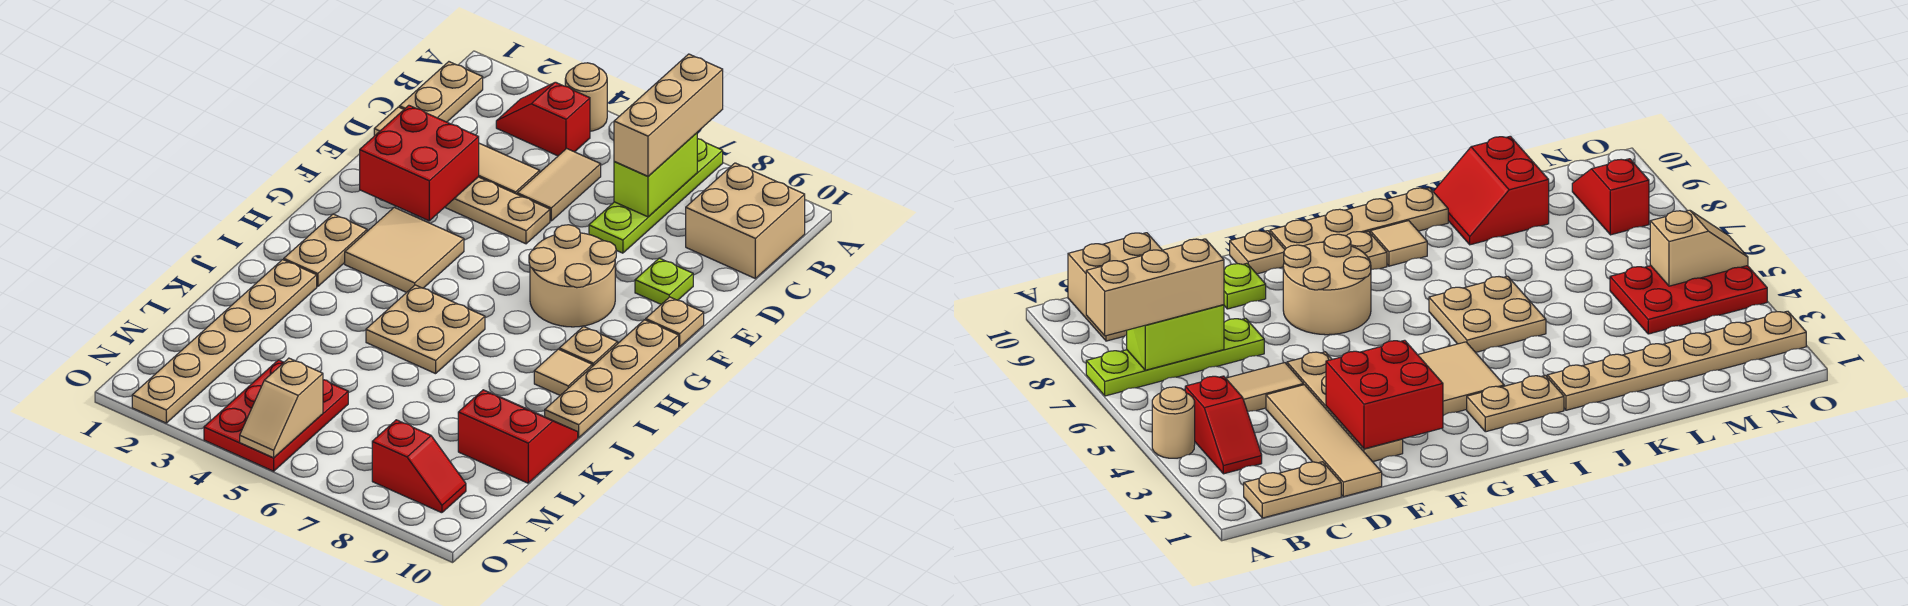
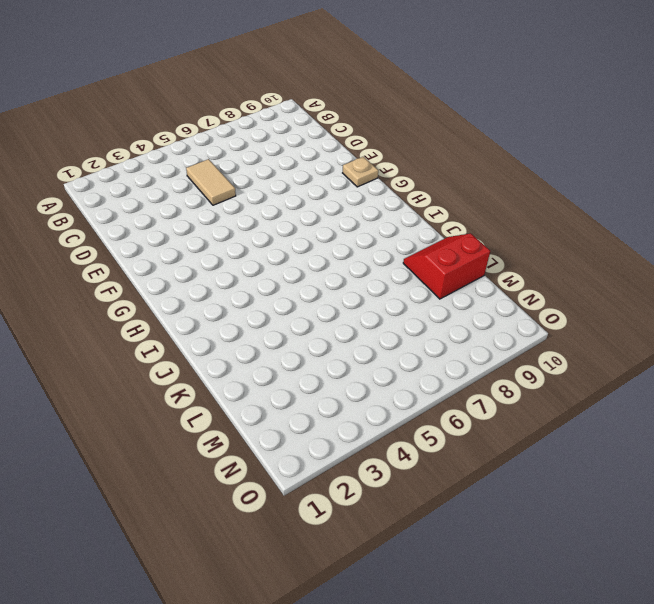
none -> tan round brick A4 level 1
none -> lime plate A7:D7 level 1
none -> tan plate B1:C1 level 1

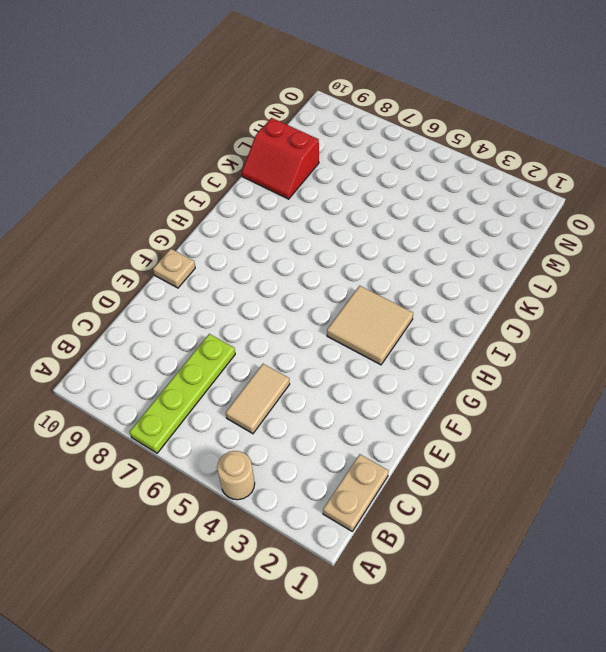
none -> red slope B3:B4 level 1 top 4
none -> tan brick B9:C10 level 1
none -> tan tile D1:D4 level 1

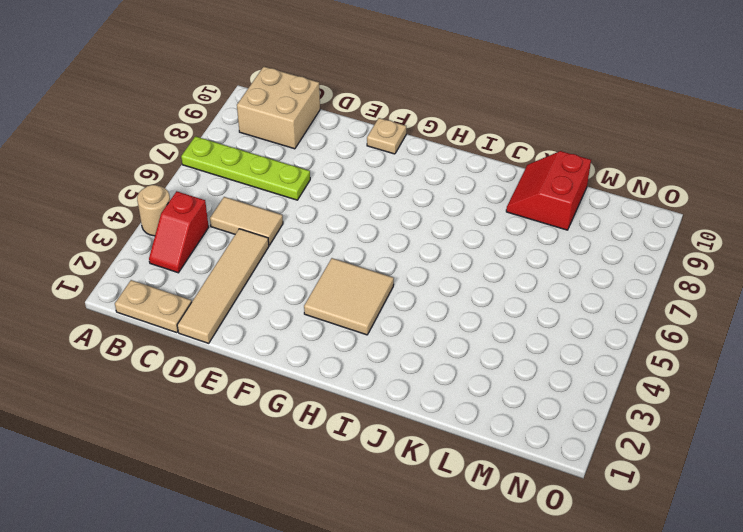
none -> tan plate E2:E5 level 1
none -> lime plate E9 level 1
none -> tan round brick F7:G8 level 1

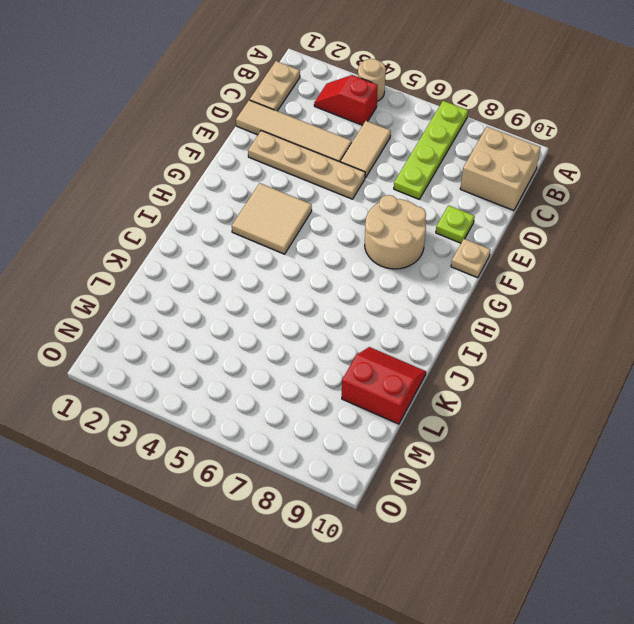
none -> tan plate G10:J10 level 1
none -> tan plate H2:I2 level 1
none -> tan plate H9 level 1

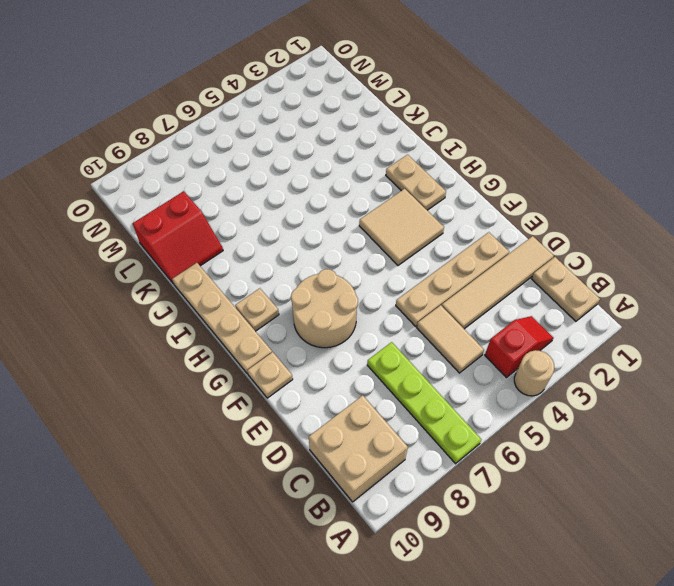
none -> lime plate E9 level 1
none -> tan plate I5:J6 level 1
none -> tan tile I9 level 1

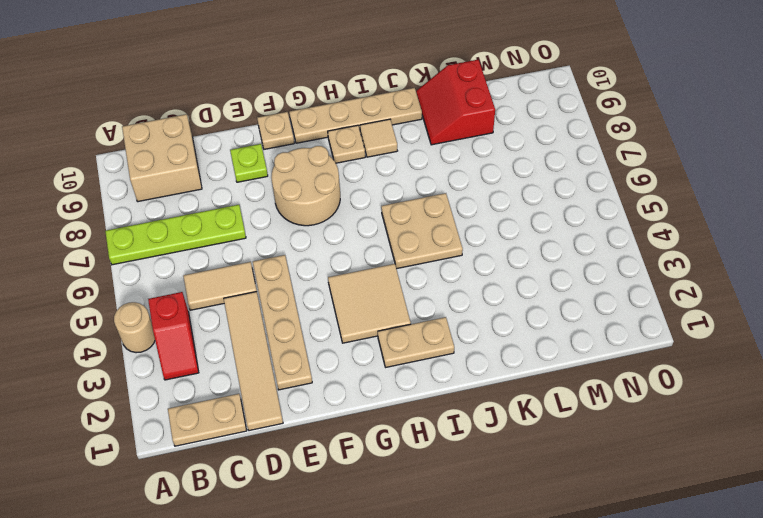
none -> tan plate J2:O2 level 1
none -> red plate M4:O5 level 1
none -> red slope N8:N9 level 1 top 8

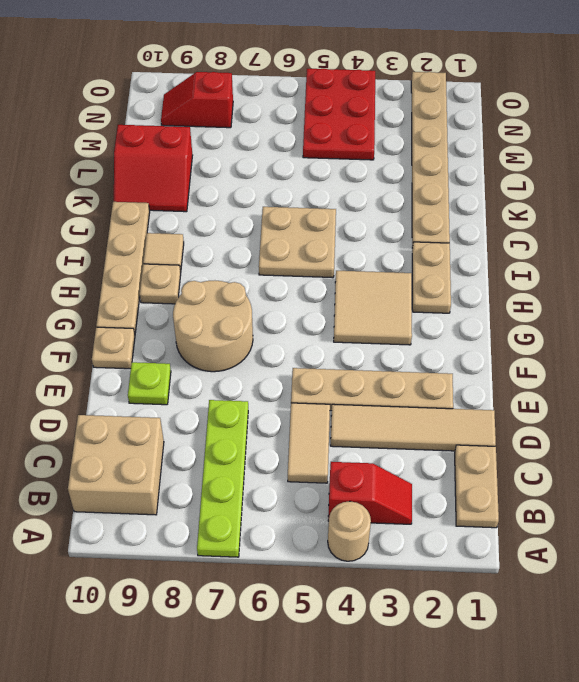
none -> lime brick B7:C7 level 2
none -> red brick E2:F3 level 2
none -> tan slope N5:O5 level 2 top N

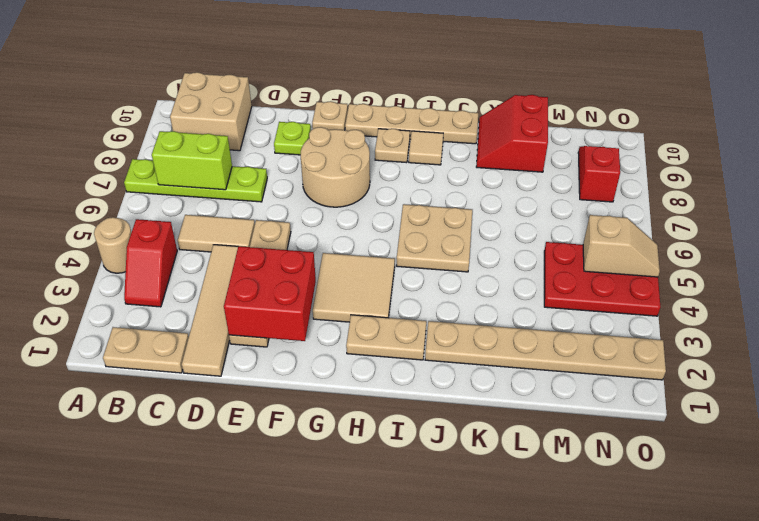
none -> tan brick A7:C7 level 3

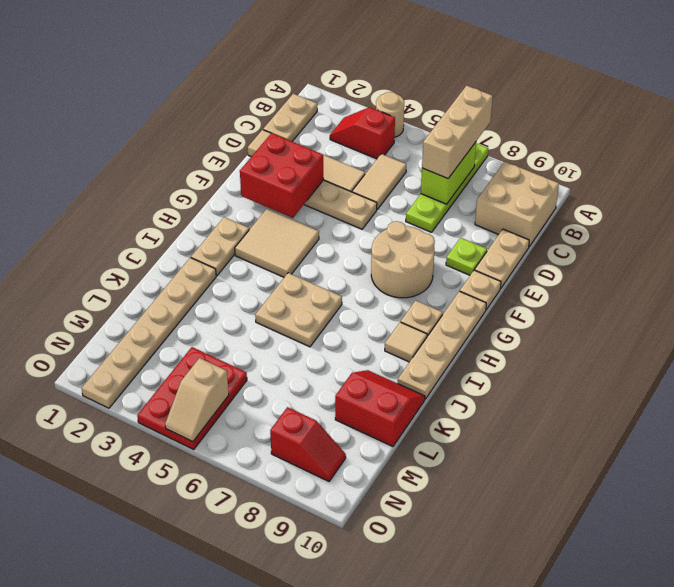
tan plate D10:E10 level 1 -> none

